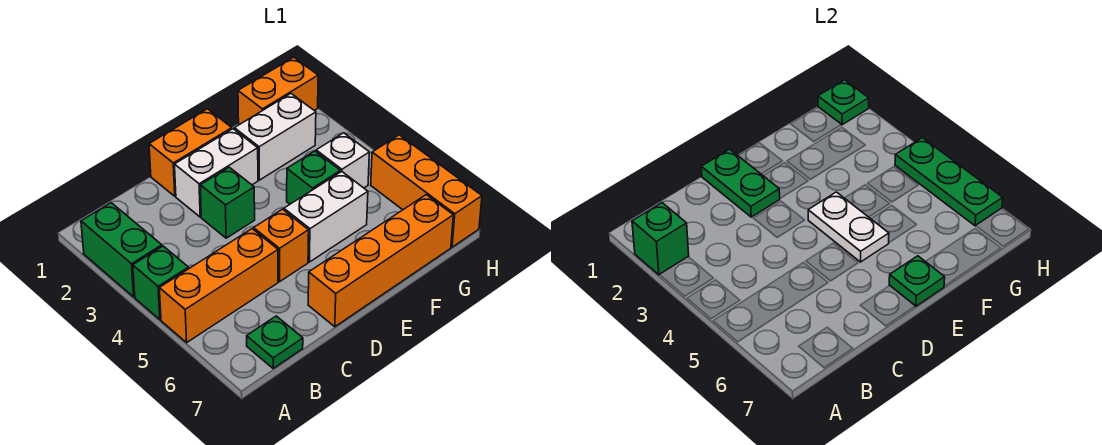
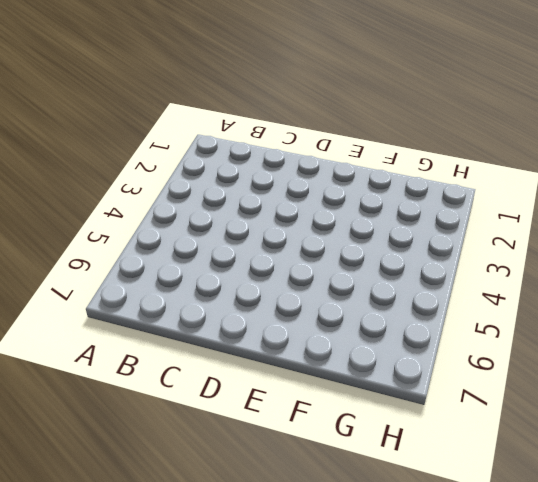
none -> green brick A2:A3 level 1
none -> green brick A4 level 1
none -> orange brick A5:C5 level 1

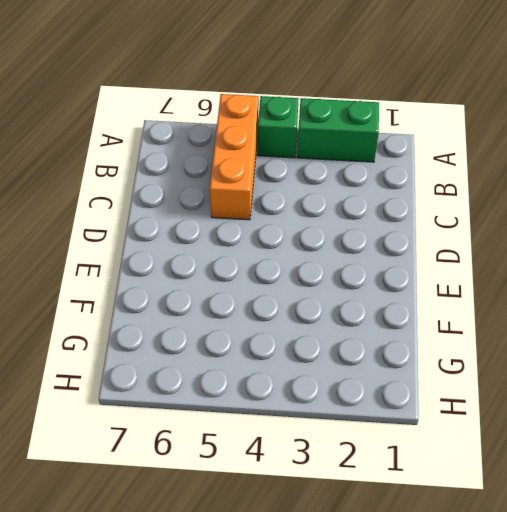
none -> green plate B7 level 1
none -> orange brick D1:E1 level 1
none -> white brick D2:E2 level 1

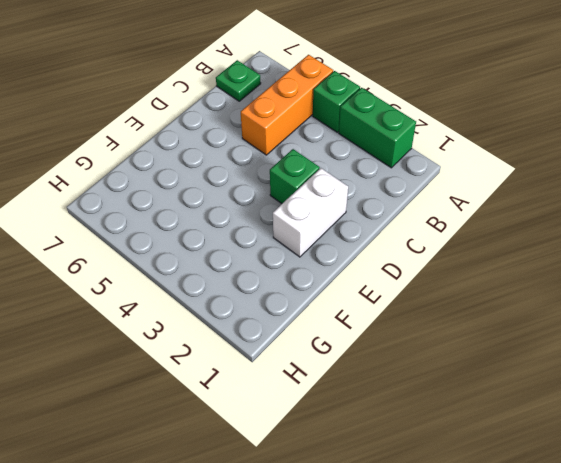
none -> orange brick D1:E1 level 1
none -> orange brick D5 level 1
none -> orange brick D7:G7 level 1

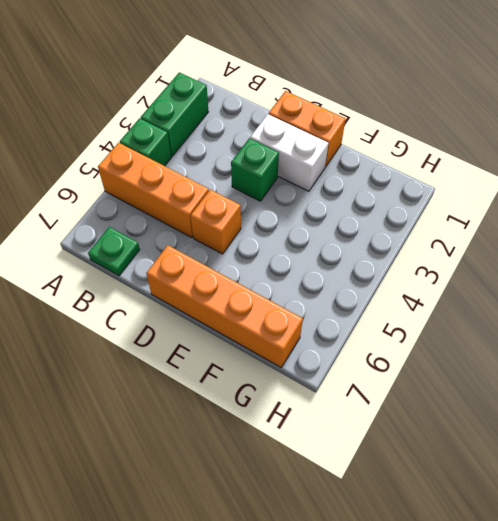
none -> white brick E5:F5 level 1
none -> white brick F2:G2 level 1
none -> green brick F4 level 1

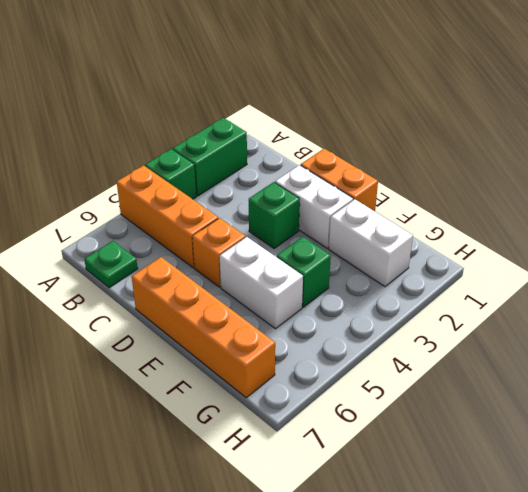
none -> orange brick G1:H1 level 1
none -> white brick G4 level 1
none -> orange brick H5:H7 level 1

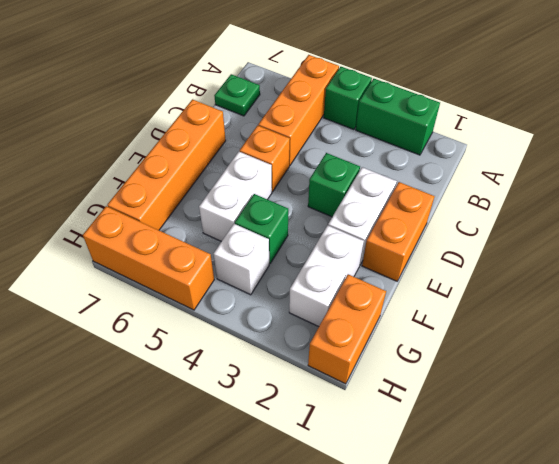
none -> green brick A2 level 2
none -> green plate D1:D2 level 2
none -> white plate E4:E5 level 2

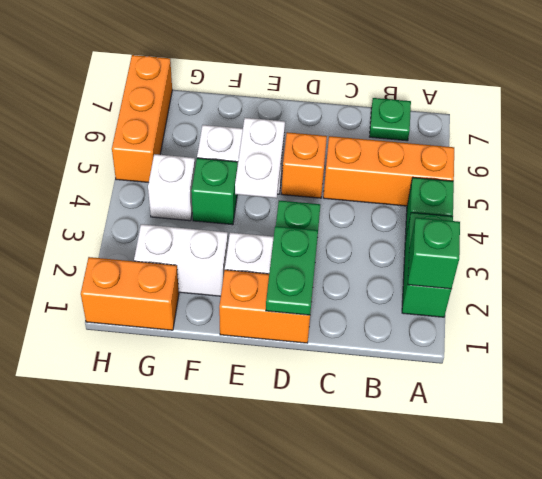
none -> orange brick D7:G7 level 1
none -> green plate E7 level 2
none -> green plate H1 level 2

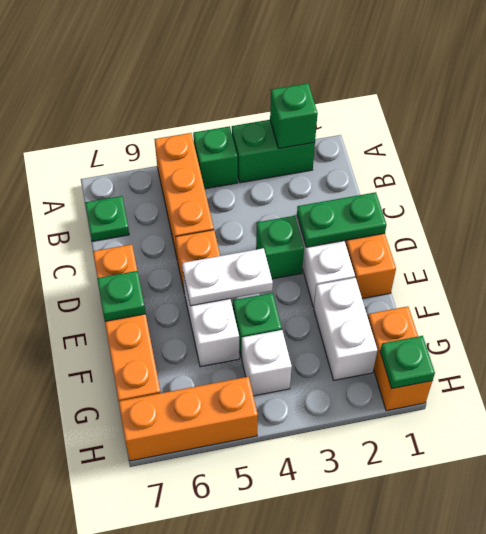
none -> green plate H4:H6 level 2

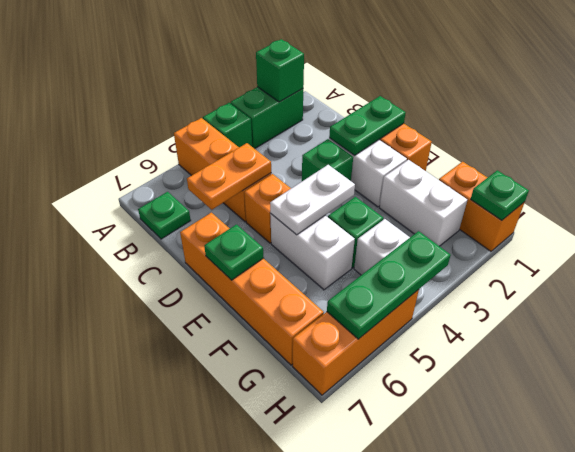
orange plate C5:C6 level 2 -> none

